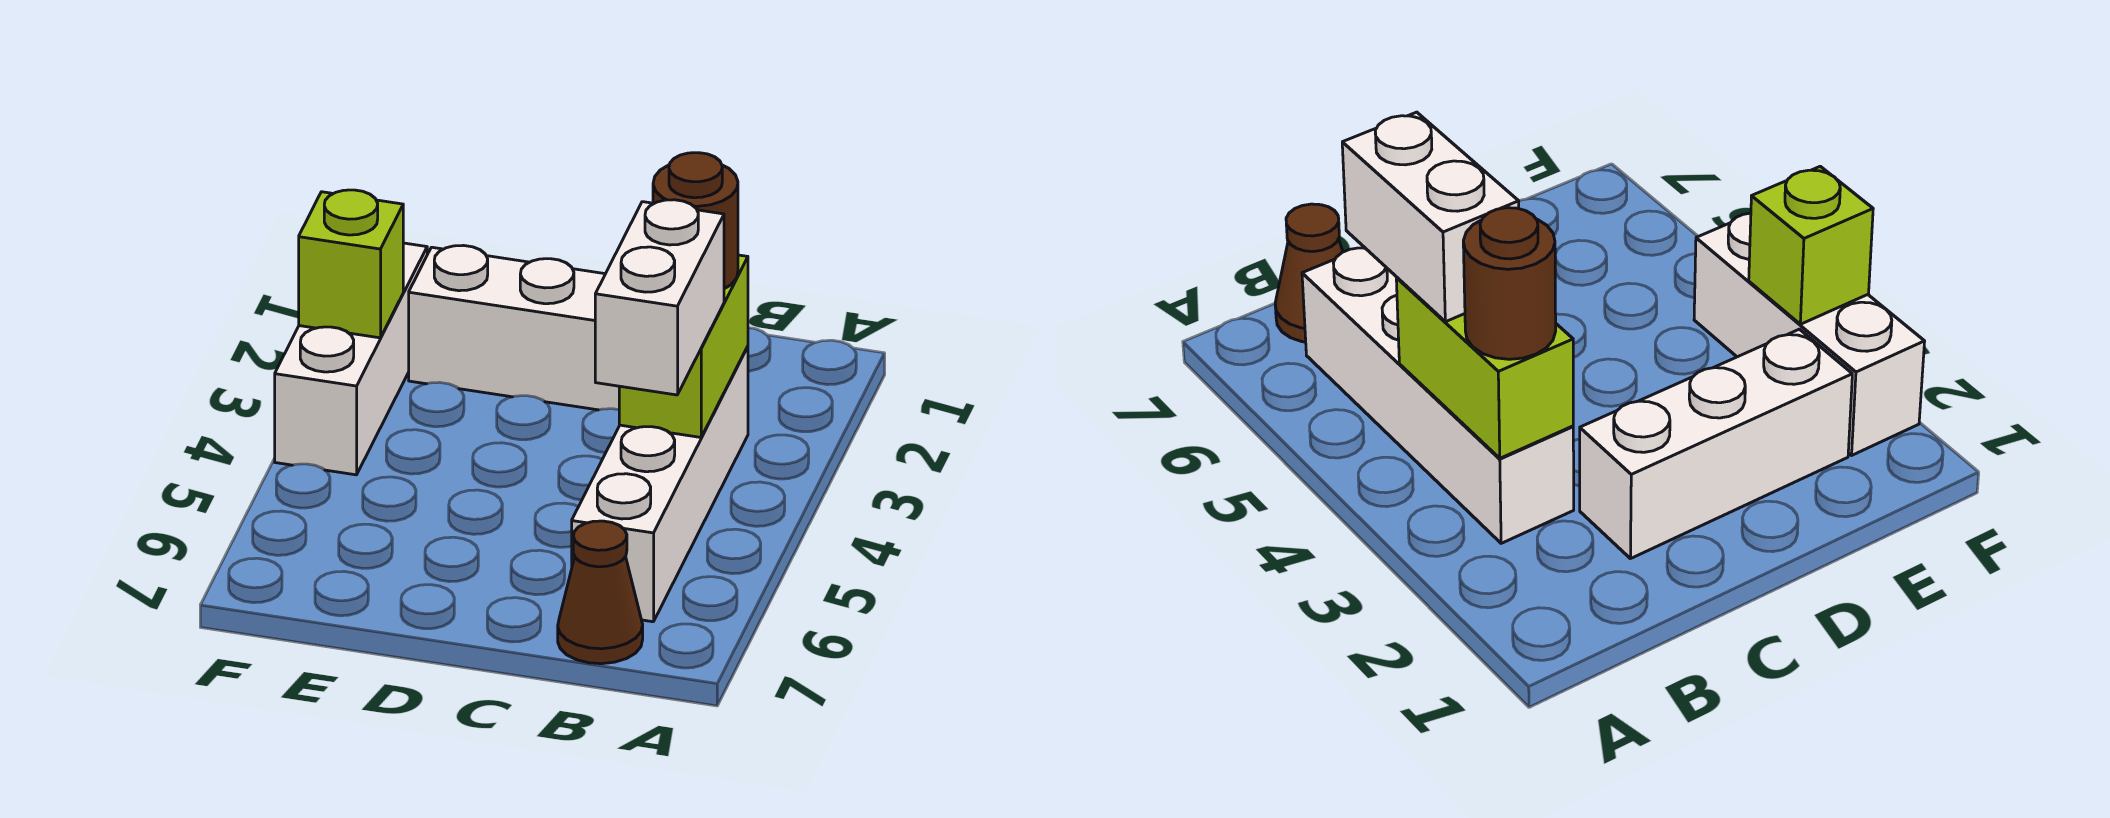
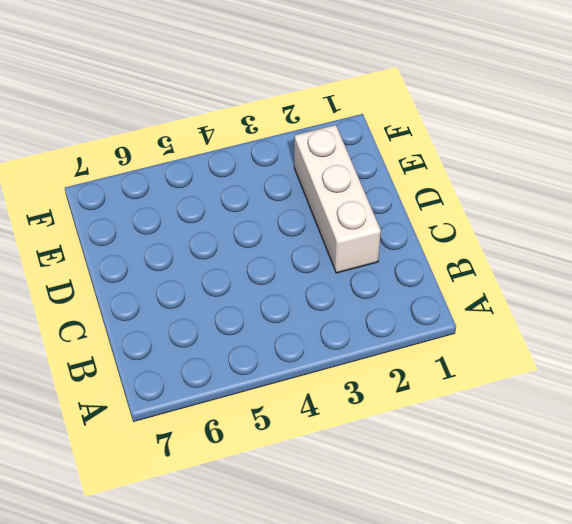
none -> white brick B3:B6 level 1
none -> brown cone B7 level 1

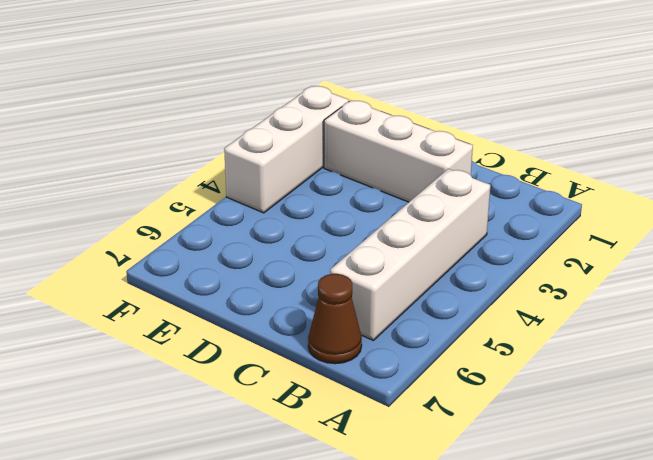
none -> lime brick B3:B4 level 2
none -> lime brick F3 level 2

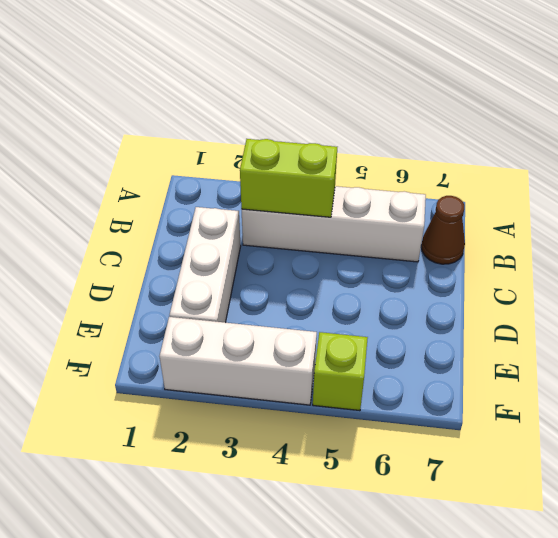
lime brick F5 level 1 -> lime brick F3 level 2
none -> brown round brick B3 level 3
none -> white brick B4:B5 level 3

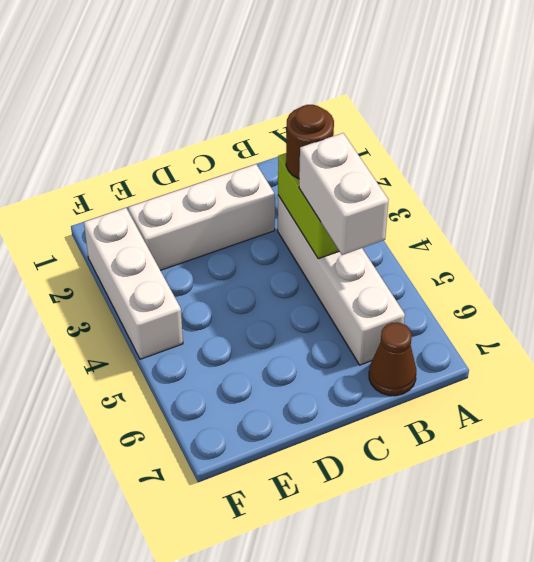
none -> lime brick F3 level 2

